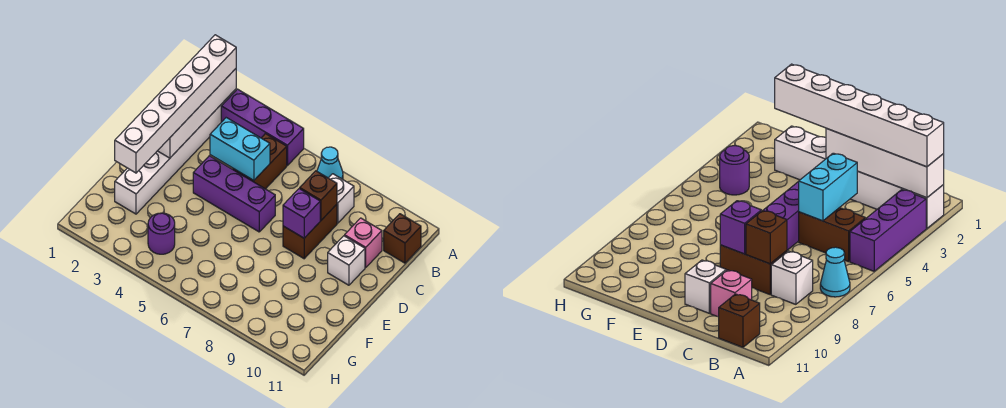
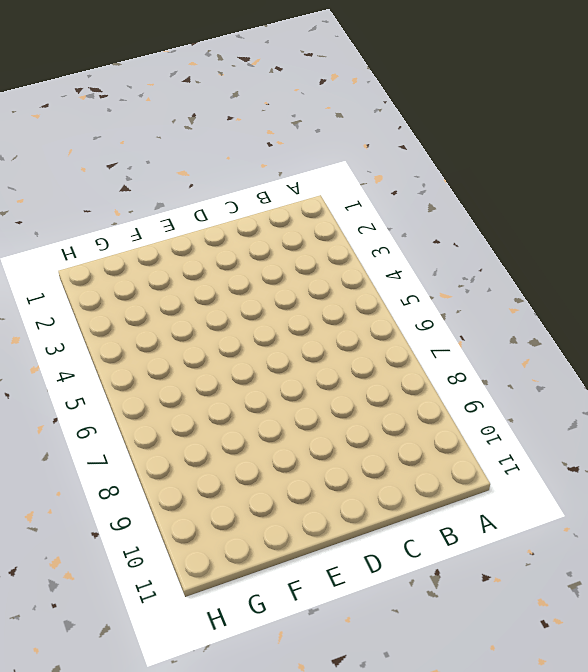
none -> white brick A2:F2 level 1
none -> purple brick A3:A5 level 1
none -> cyan cone A7 level 1

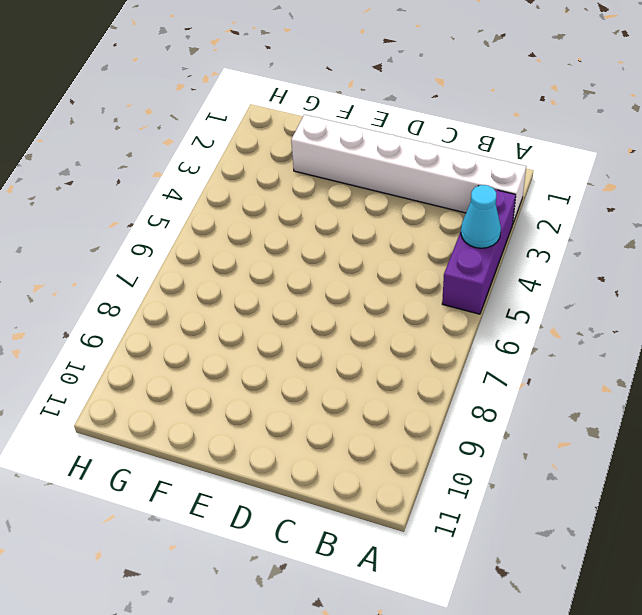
cyan cone A4 level 2 -> cyan cone A7 level 1
none -> brown brick B5:C5 level 1
none -> white brick B8 level 1
none -> brown brick B11 level 1

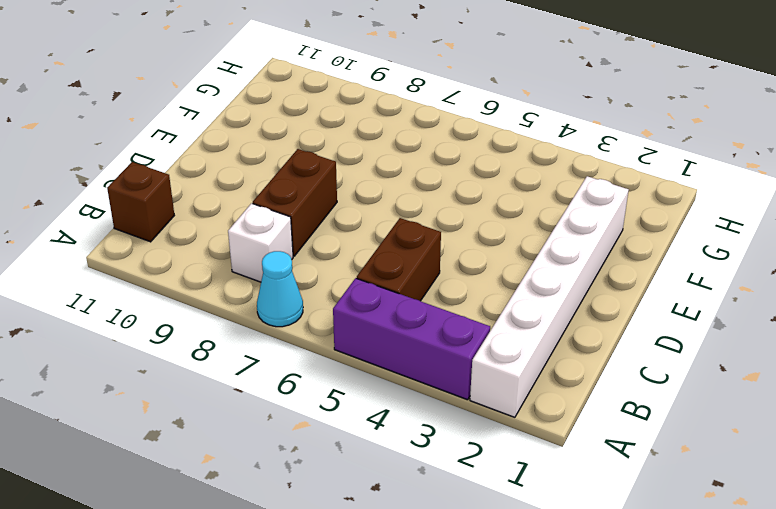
none -> pink brick C10 level 1
none -> purple brick D4:D6 level 1
none -> white brick D10 level 1

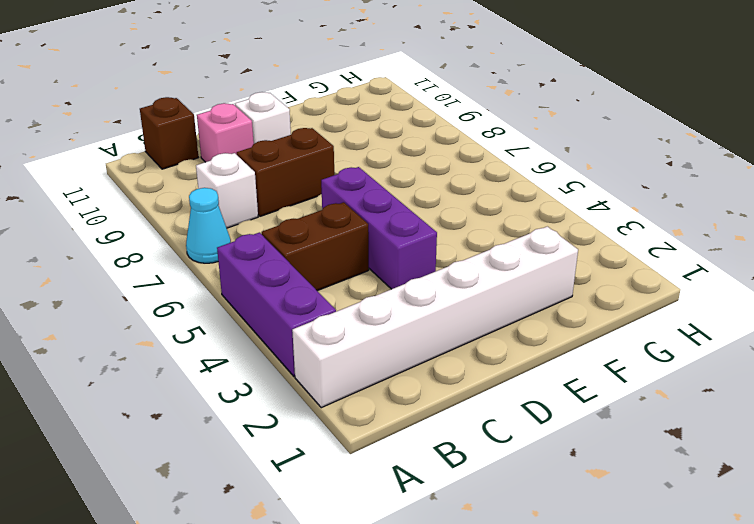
none -> purple round brick G4 level 1
none -> white brick A2:D2 level 2
none -> cyan brick C4:C5 level 2

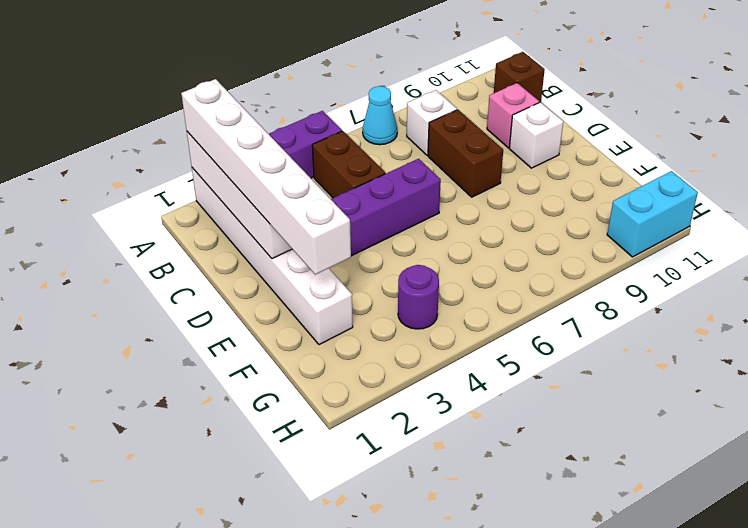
cyan brick H10:H11 level 1 -> cyan brick C4:C5 level 2
none -> brown brick C8 level 2
none -> purple brick D8 level 2

